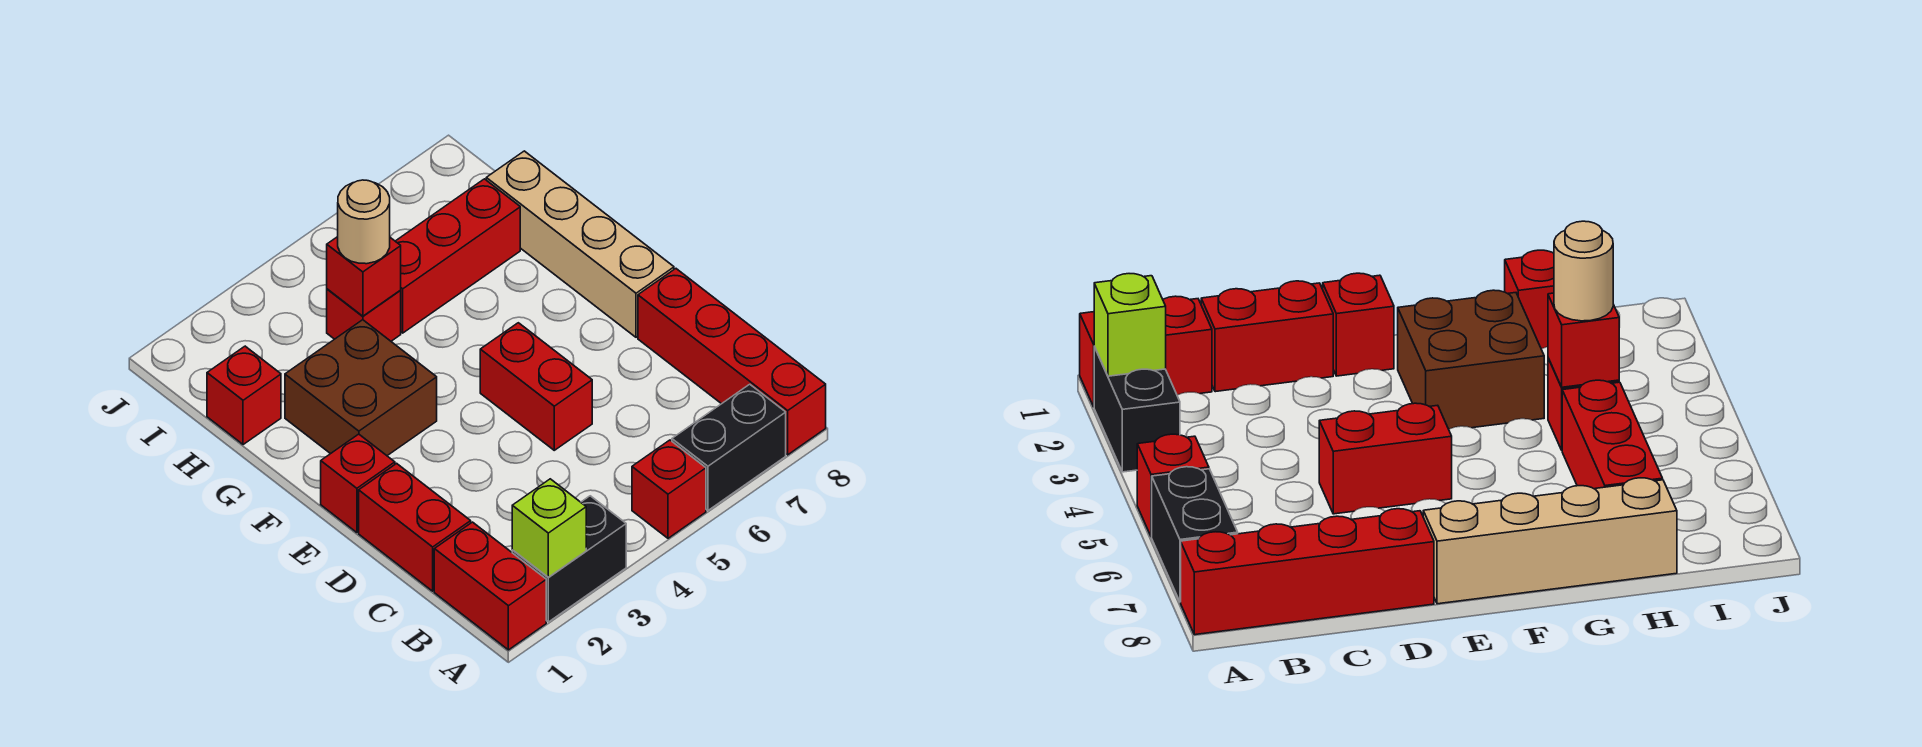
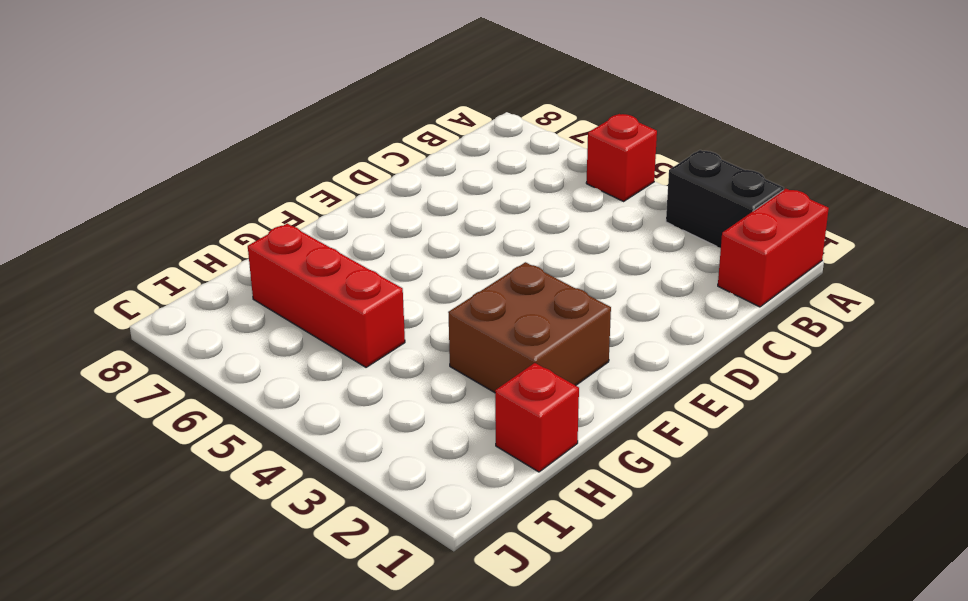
none -> black brick A6:A7 level 1
none -> red brick A8:D8 level 1
none -> red brick C1:D1 level 1

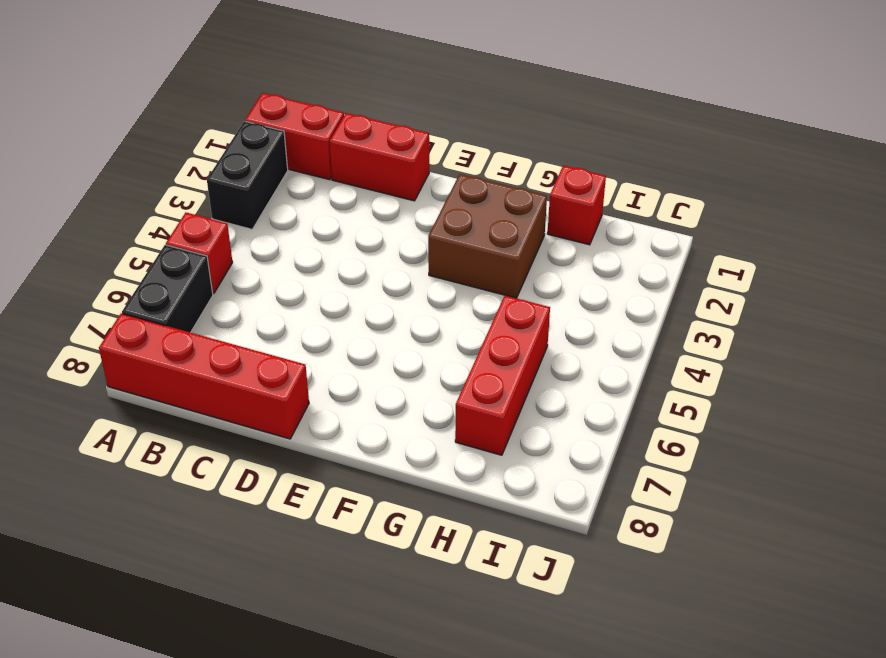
none -> red brick D5:E5 level 1
none -> red brick E1 level 1
none -> tan brick E8:H8 level 1

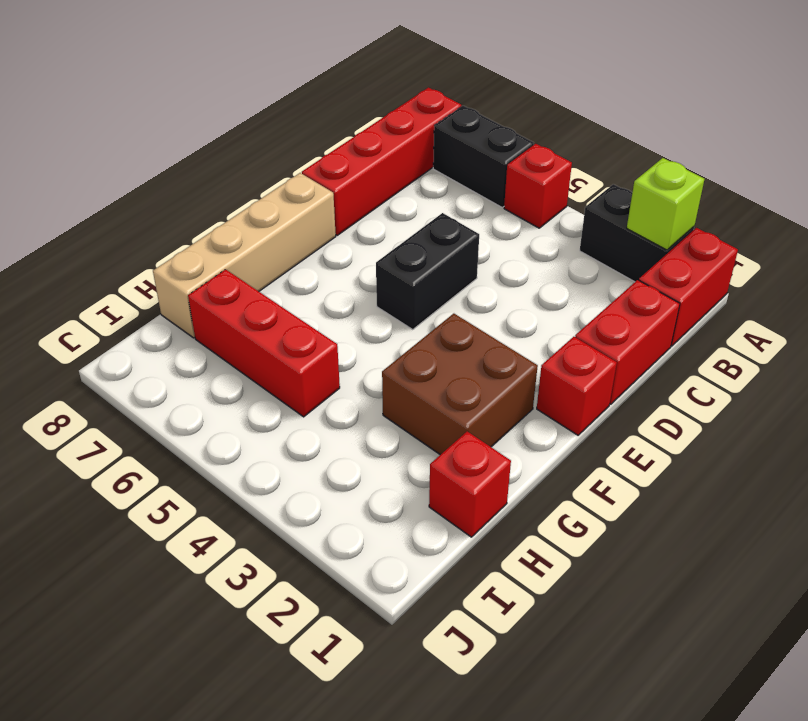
black brick D5:E5 level 1 -> red brick D5:E5 level 1
none -> red brick H4 level 1
none -> red brick H4 level 2
none -> tan round brick H4 level 3

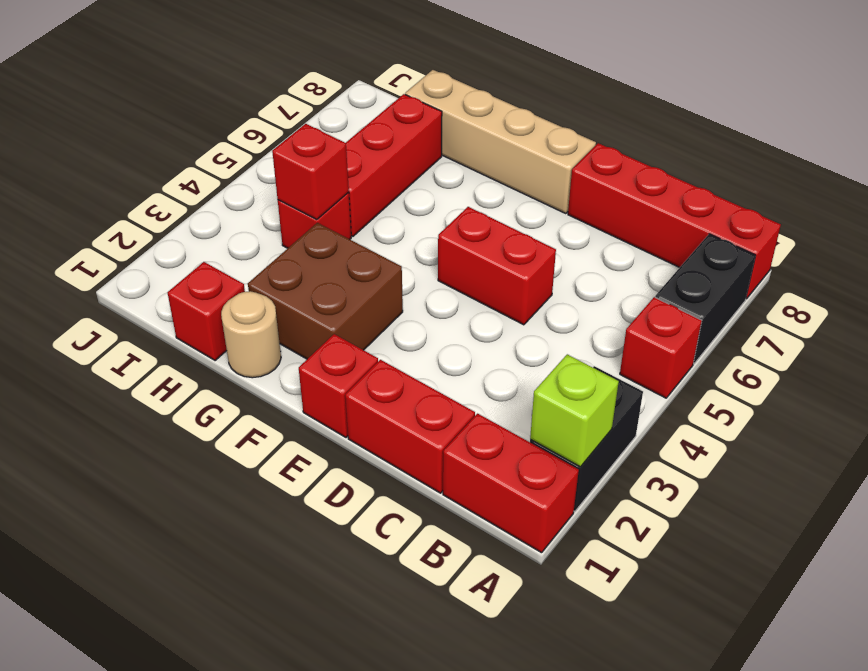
tan round brick G1 level 1 -> tan round brick H4 level 3

